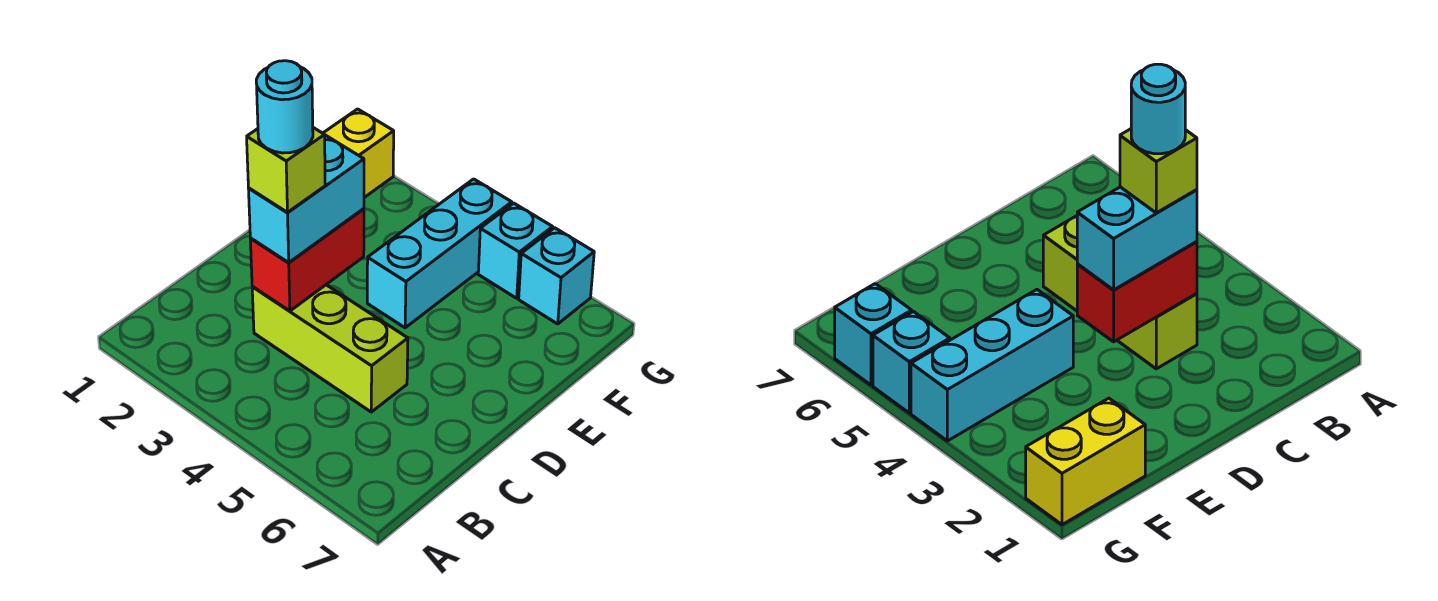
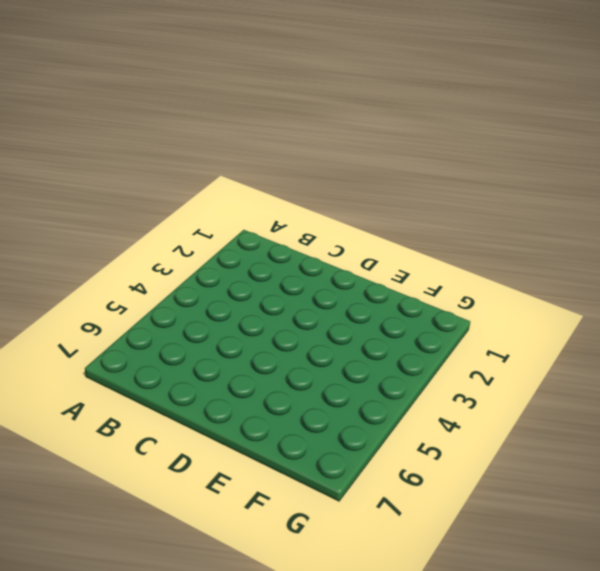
none -> lime brick C3:C5 level 1
none -> cyan brick E4:G4 level 1

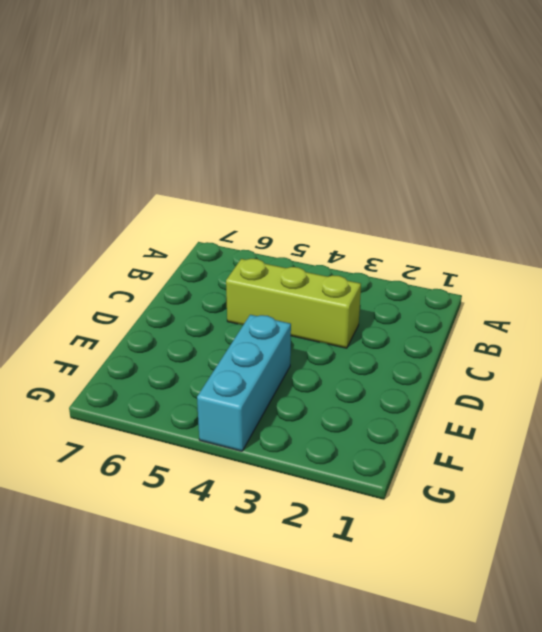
none -> yellow brick F1:G1 level 1
none -> cyan brick G5 level 1

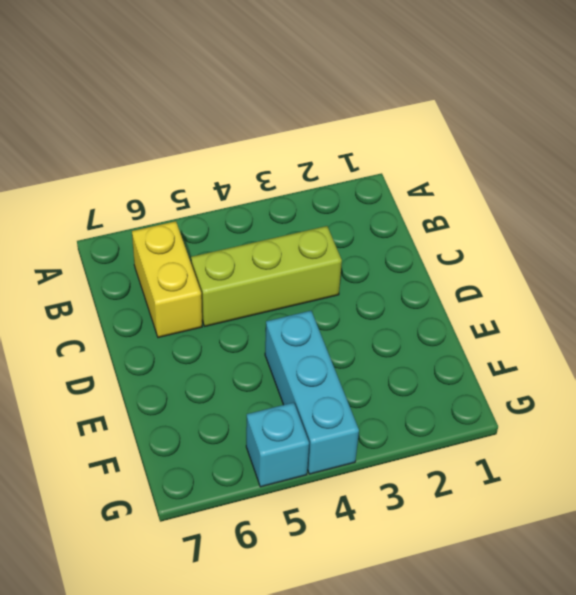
yellow brick B6:C6 level 1 -> yellow brick F1:G1 level 1
none -> cyan brick G6 level 1
none -> red brick C3:D3 level 2

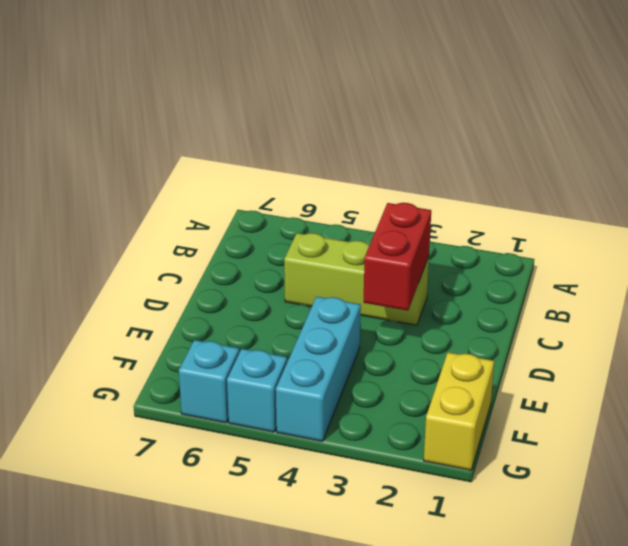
none -> cyan brick C3:D3 level 3
none -> lime brick C3 level 4

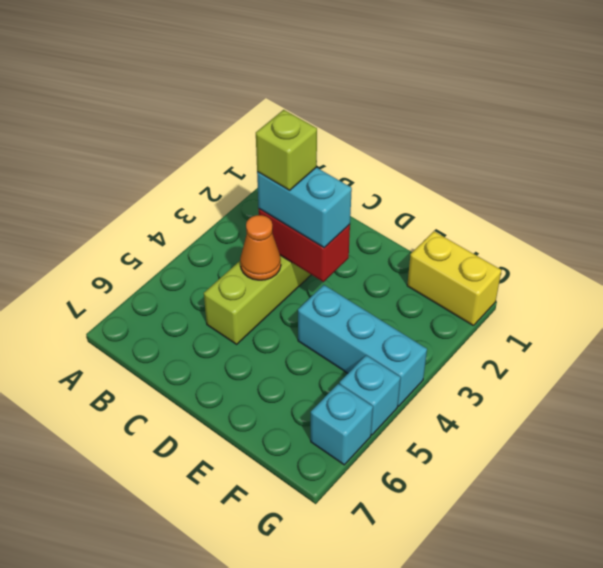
orange cone C4 level 2 -> none
none -> cyan round brick C3 level 5

